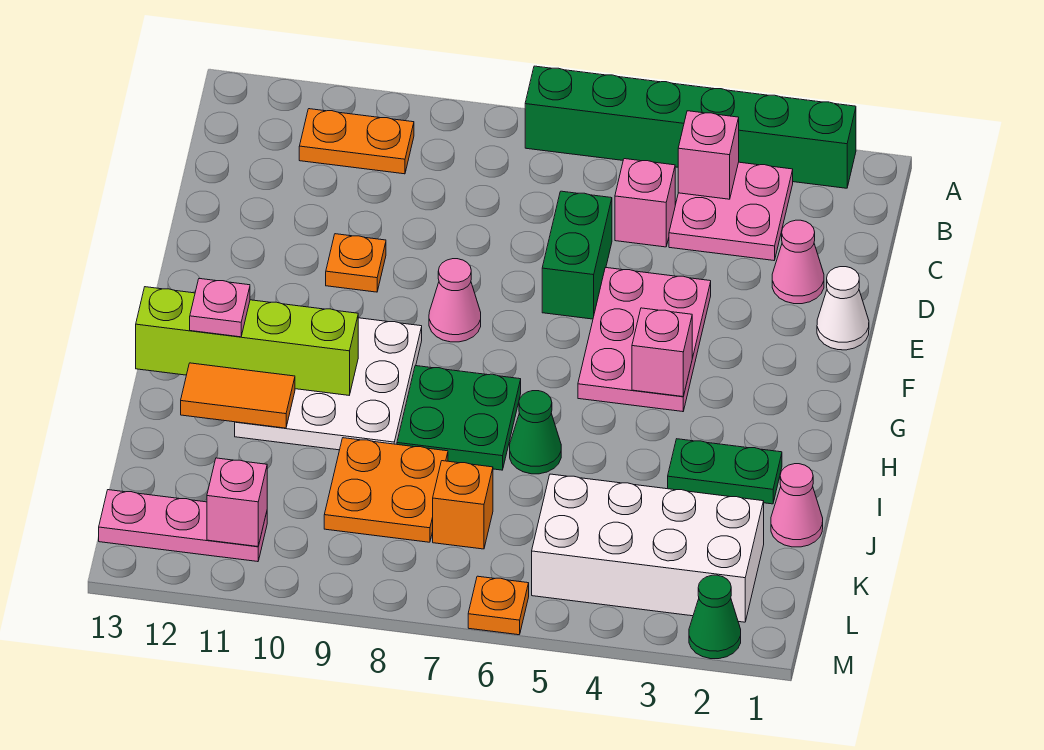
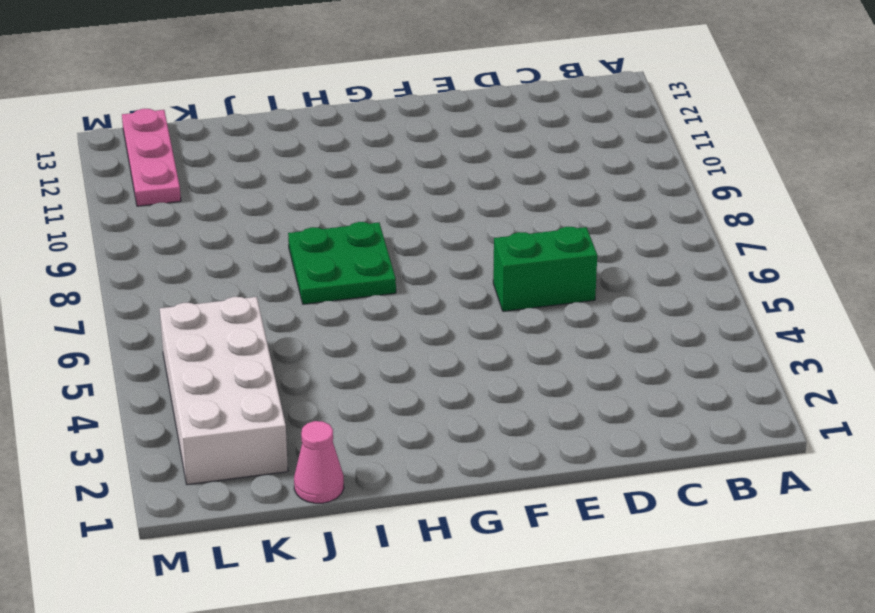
none -> green brick A2:A7 level 1
none -> pink plate B3:C4 level 1
none -> orange plate B10:B11 level 1

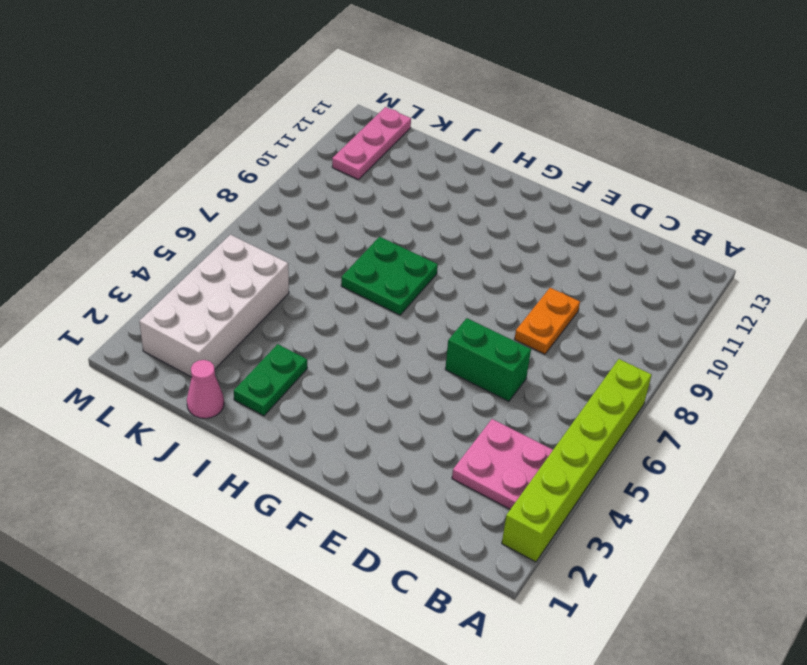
lime brick A2:A7 level 1 -> green brick A2:A7 level 1
orange plate D8:D9 level 1 -> orange plate B10:B11 level 1
none -> pink brick C5 level 1
none -> pink cone D2 level 1
none -> white cone E1 level 1

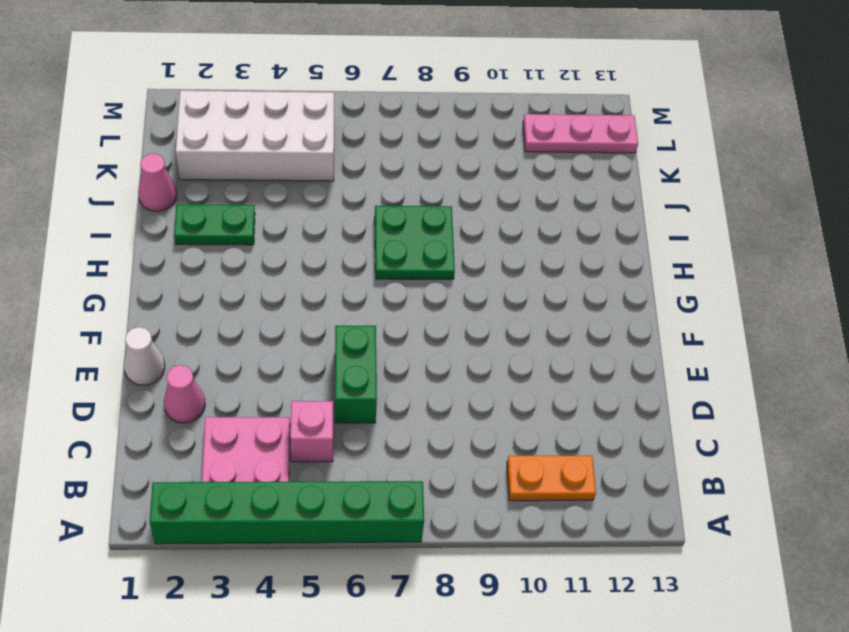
none -> pink plate E4:G5 level 1
none -> orange plate E10 level 1
none -> pink cone F8 level 1

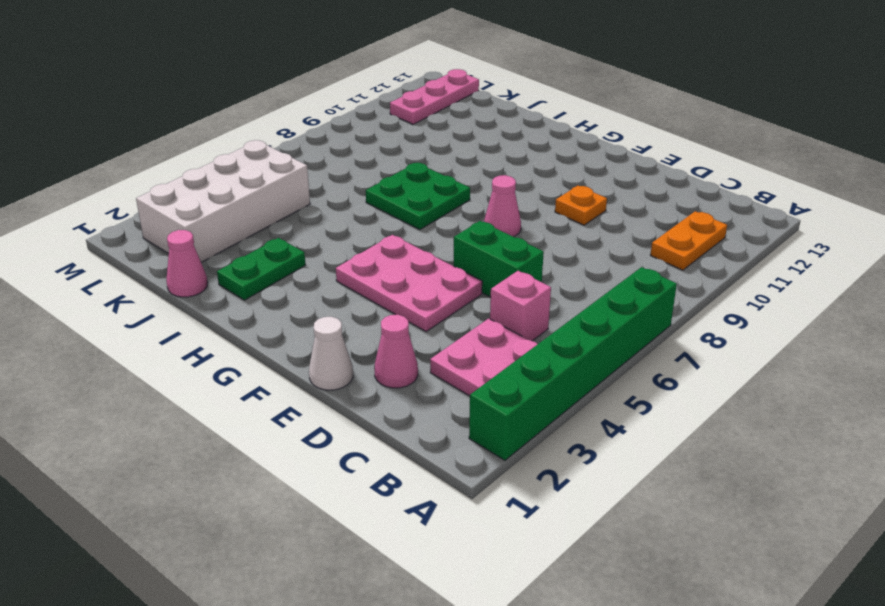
none -> white plate G9:I11 level 1
none -> green cone I6 level 1
none -> orange plate J8:K9 level 1

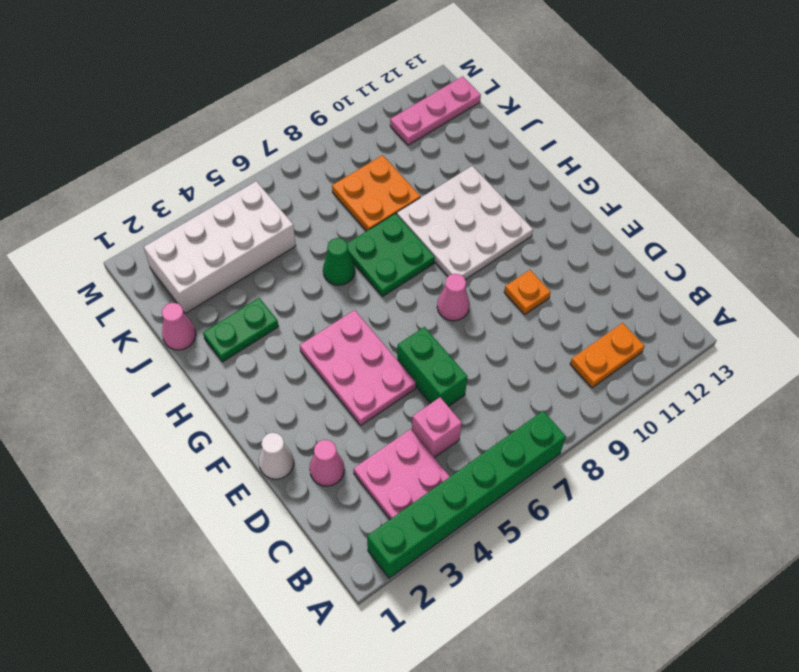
none -> orange brick K7 level 1
none -> green cone M2 level 1
none -> orange plate M6 level 1

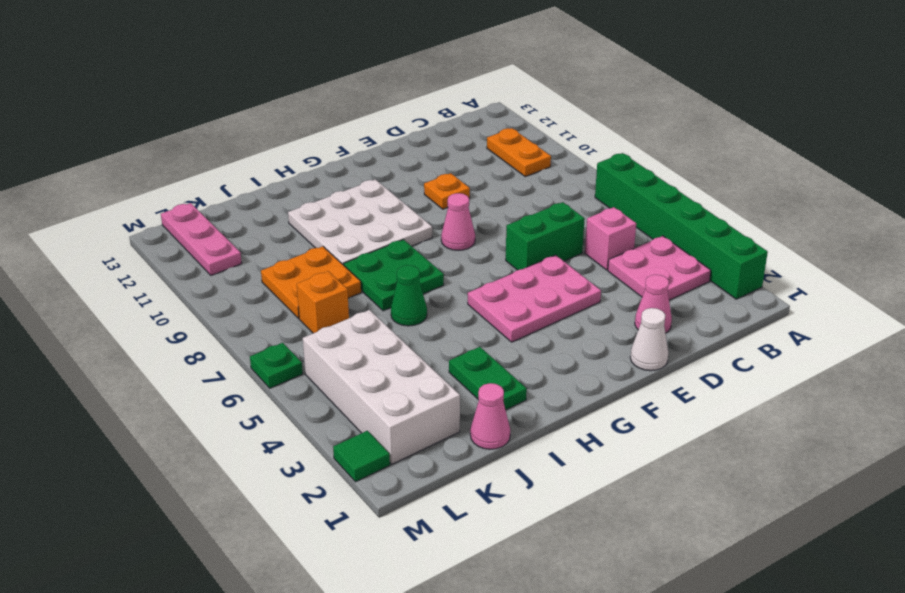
green tile M2 level 1 -> green cone M2 level 1
green plate M6 level 1 -> orange plate M6 level 1
none -> pink brick B4 level 2
none -> pink brick G4 level 2
none -> lime brick H10:H13 level 2

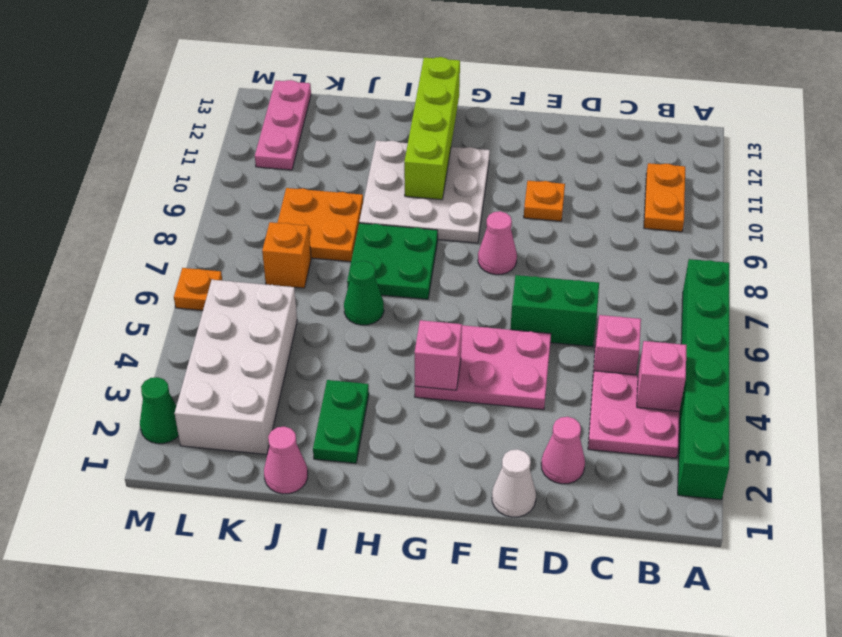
none -> orange tile I11:I12 level 2
none -> pink brick L11 level 2
none -> pink plate H12 level 3

